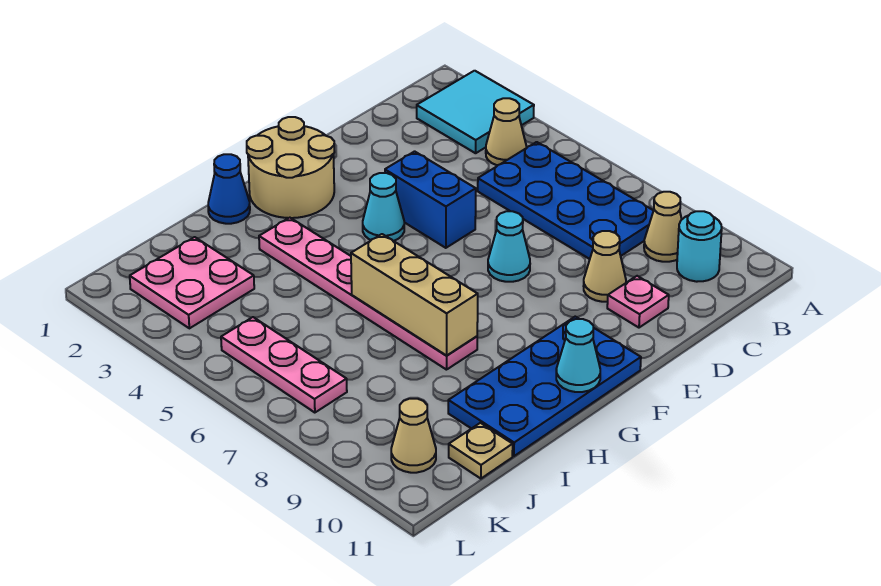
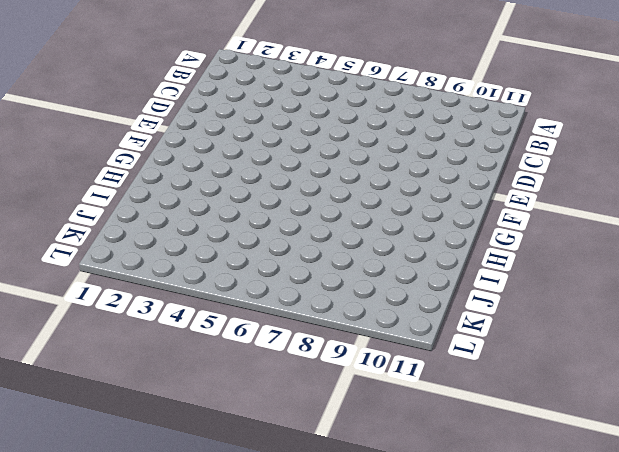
none -> cyan tile A2:B3 level 1
none -> tan cone B4 level 1
none -> blue plate B5:C8 level 1

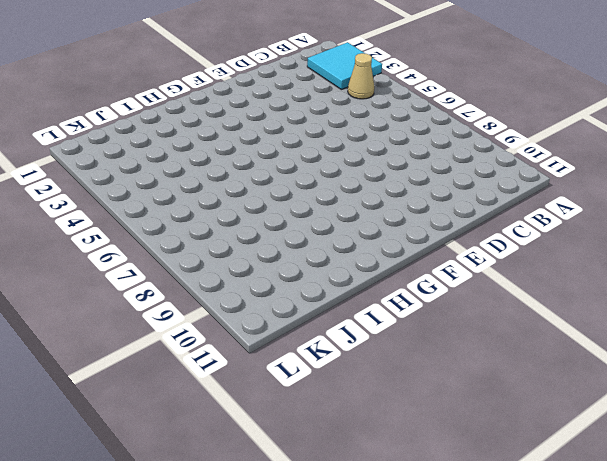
none -> blue plate B5:C8 level 1
none -> tan cone B9 level 1
none -> cyan round brick B10 level 1

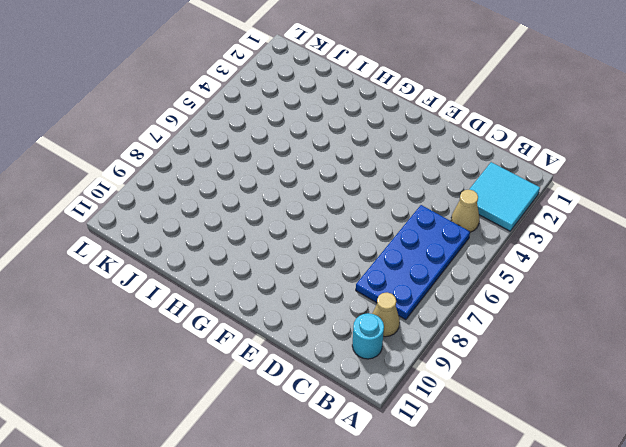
none -> tan cone D9 level 1
none -> pink plate D10 level 1
none -> blue brick E4:E5 level 1

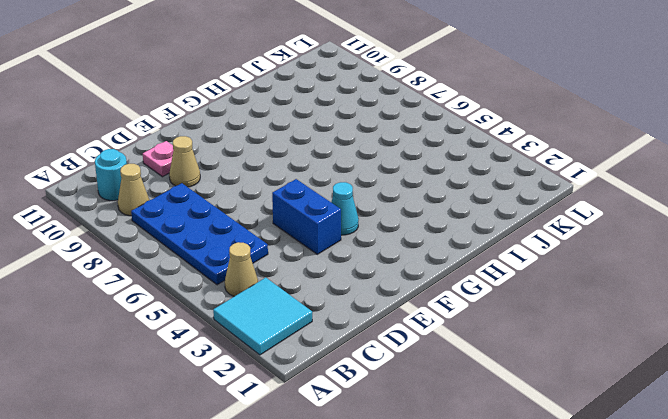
none -> cyan cone E7 level 1
none -> tan round brick F1:G2 level 1
none -> blue plate F10:I11 level 1

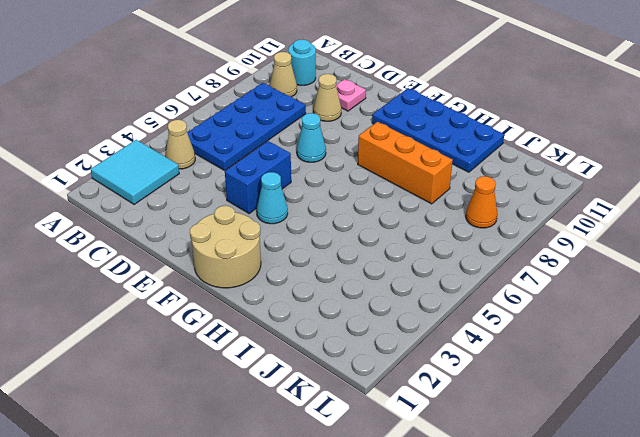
orange brick G8:I8 level 1 -> pink plate H3:H8 level 1
orange cone K8 level 1 -> none
none -> blue cone H1 level 1
none -> pink plate J2:K3 level 1
none -> tan plate J11 level 1

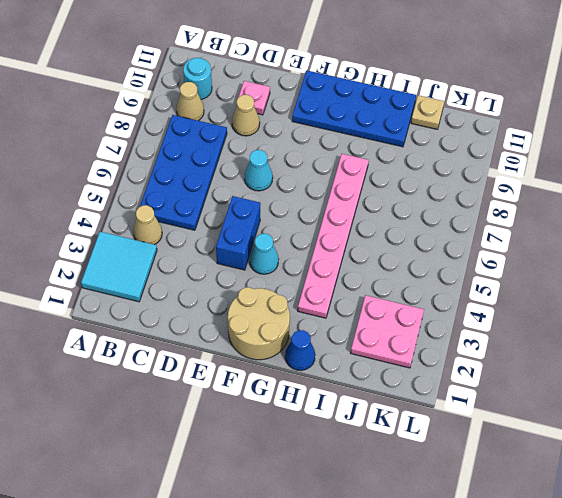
none -> pink plate K5:K7 level 1
none -> tan cone K10 level 1
none -> cyan cone G11 level 2

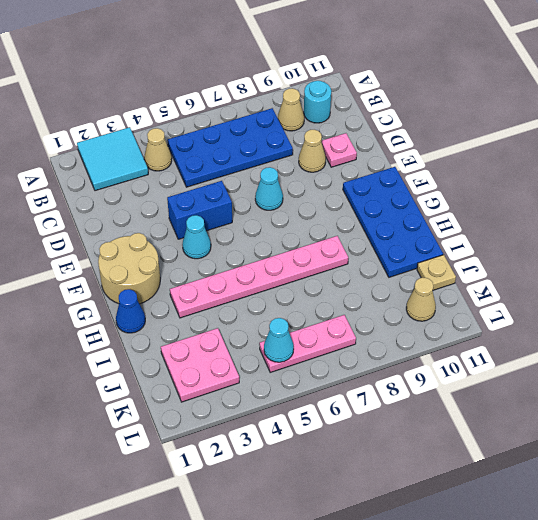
cyan cone K5 level 2 -> cyan cone G11 level 2
none -> tan brick H6:H8 level 2

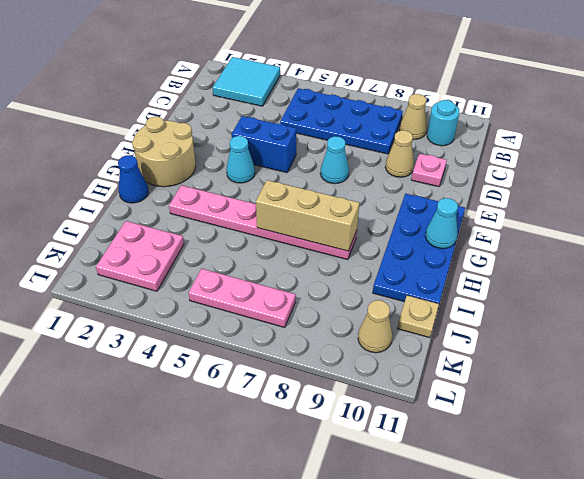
none -> tan cone B4 level 1

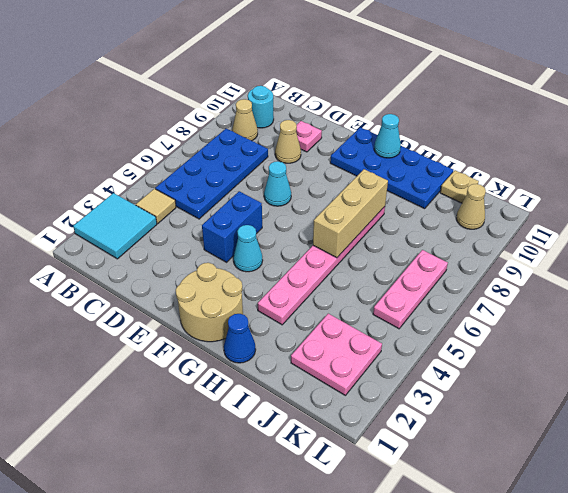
tan tile B4 level 1 -> tan cone B4 level 1

